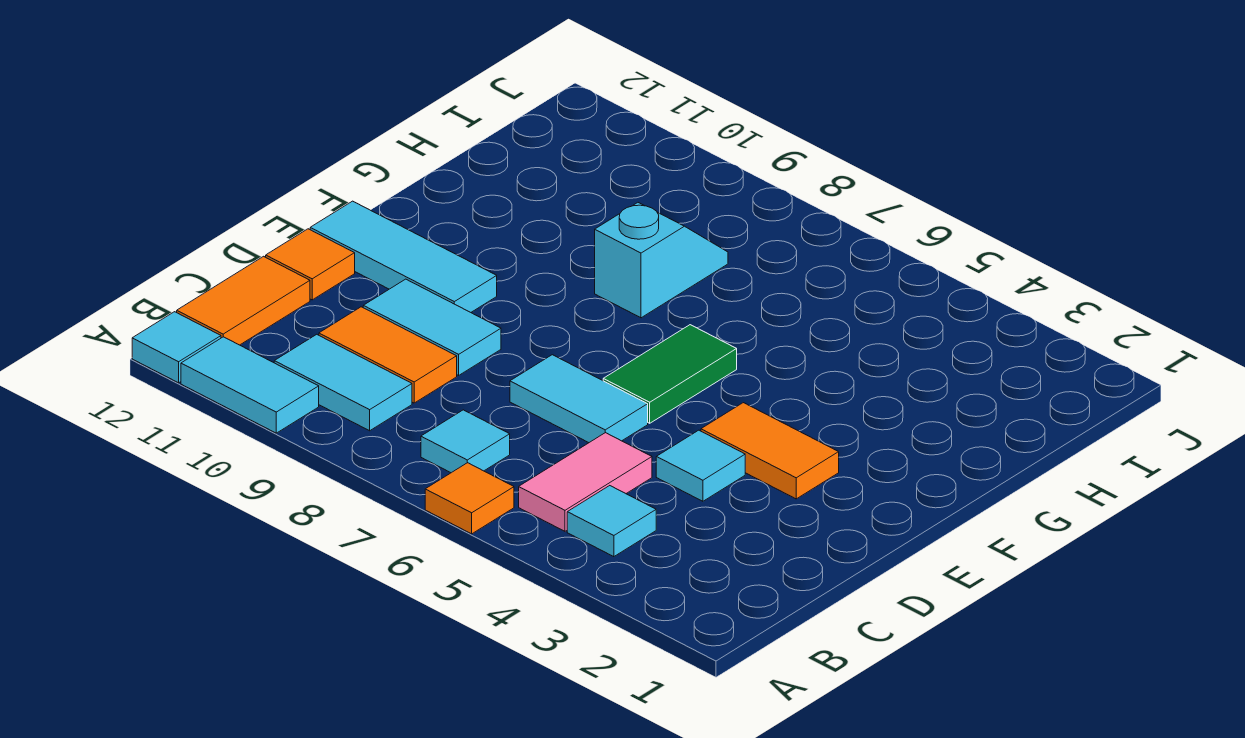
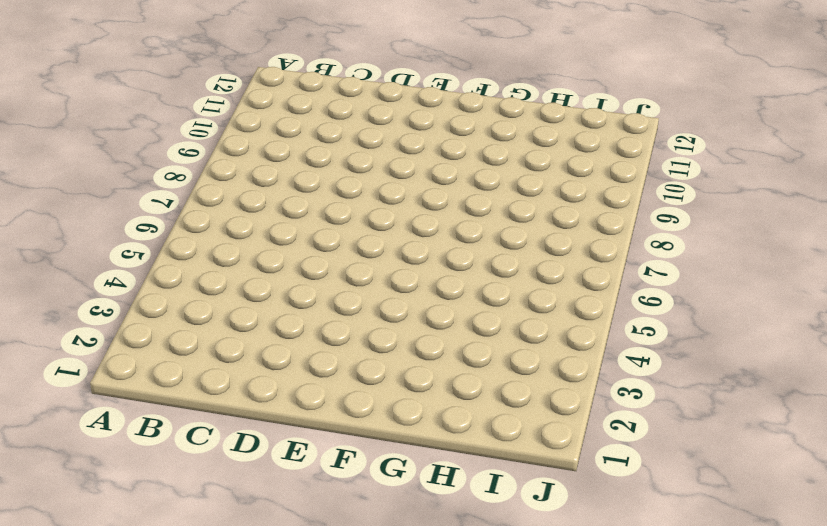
none -> orange tile A6 level 1
none -> cyan tile A10:A11 level 1
none -> cyan tile A12 level 1

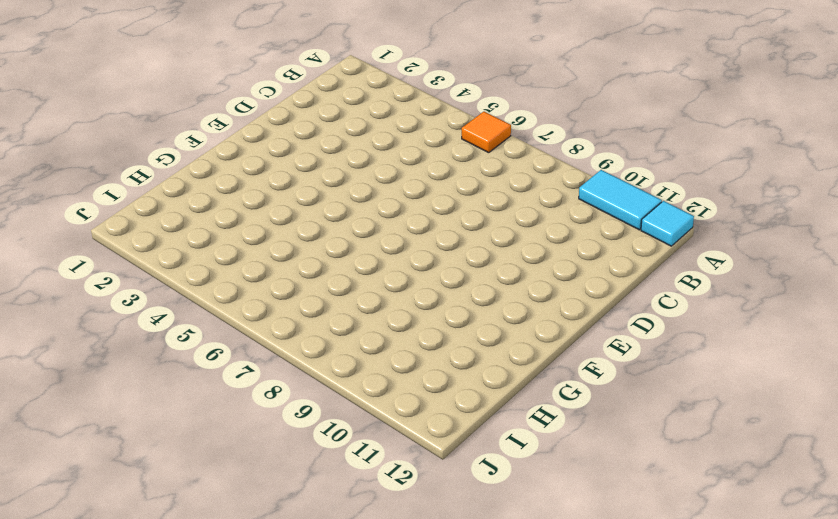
none -> cyan tile B4 level 1
none -> pink tile B5:C5 level 1
none -> cyan tile B7 level 1

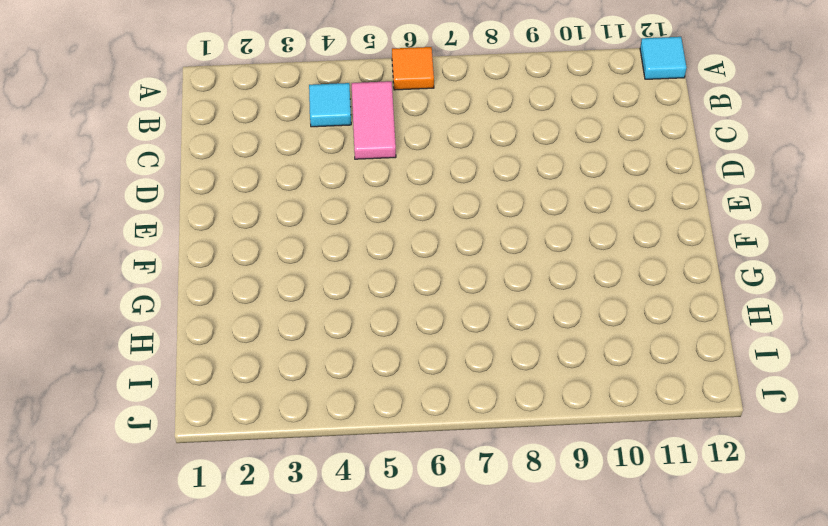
none -> cyan tile A10:A11 level 1
none -> cyan tile B7 level 1
none -> cyan tile B9:B10 level 1

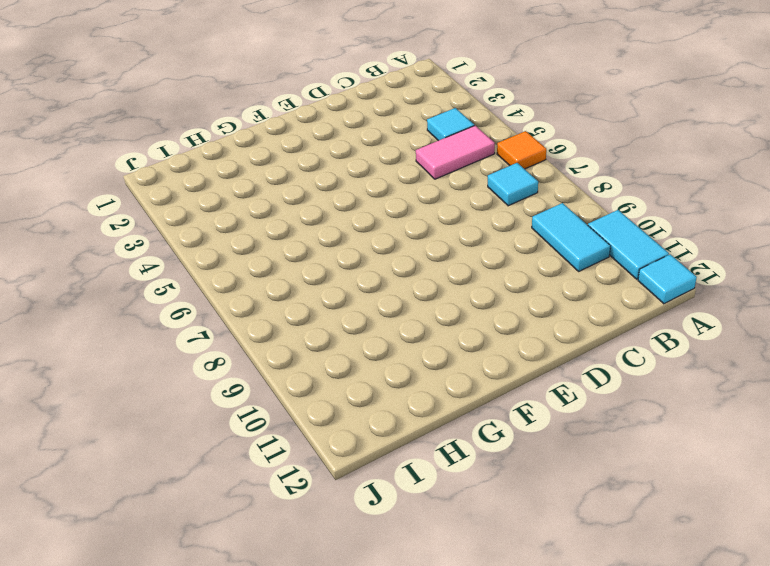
none -> orange tile B12:C12 level 1
none -> orange tile C9:C10 level 1
none -> cyan tile D4 level 1

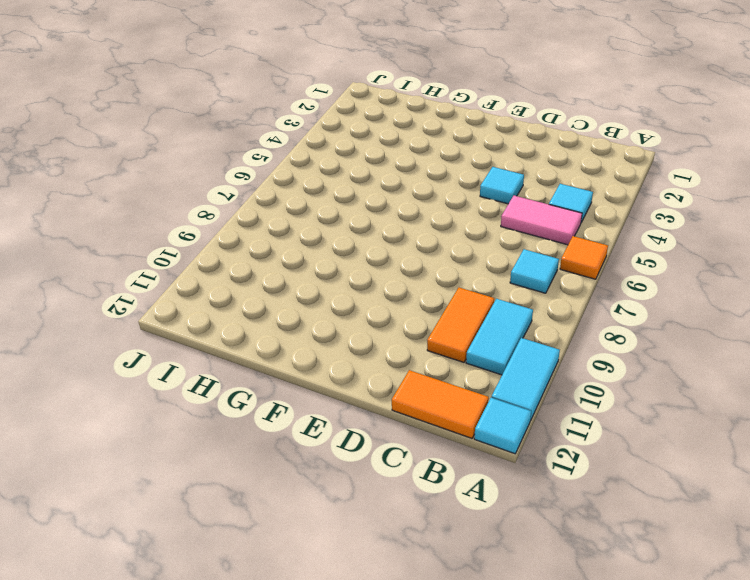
none -> cyan tile D6:D7 level 1
none -> cyan tile D9:D10 level 1
none -> orange tile D12 level 1

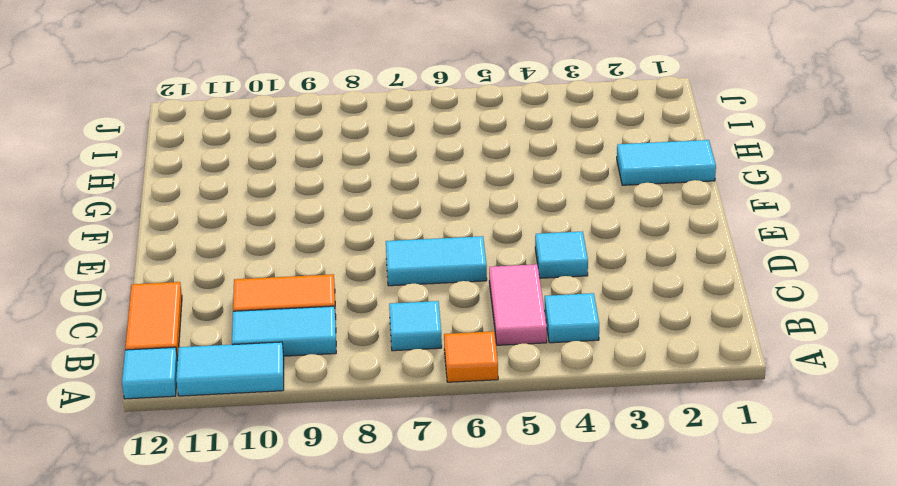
cyan tile G1:G2 level 1 -> cyan tile D9:D10 level 1
none -> orange tile D12 level 1
none -> orange tile E3:E4 level 1
none -> green tile E6:F6 level 1

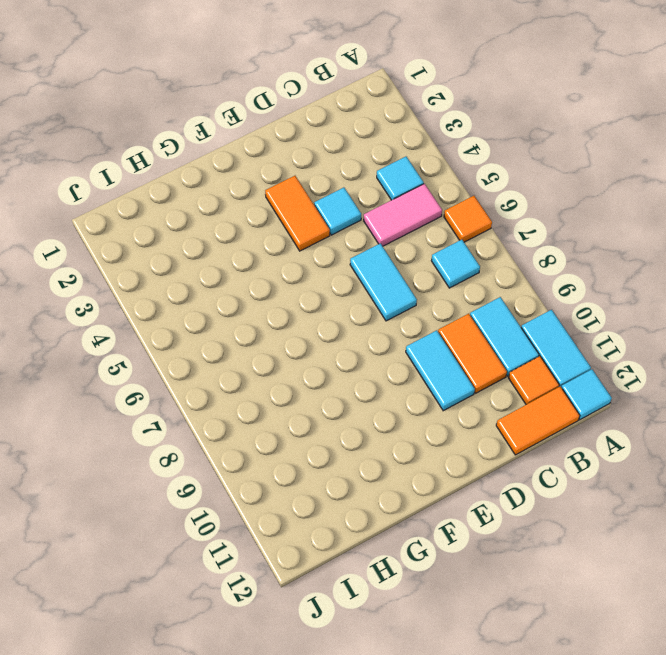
orange tile B11 level 1 -> orange tile D12 level 1
none -> green tile E6:F6 level 1
none -> cyan tile E10:E12 level 1
none -> cyan slope G8:H8 level 1 top G

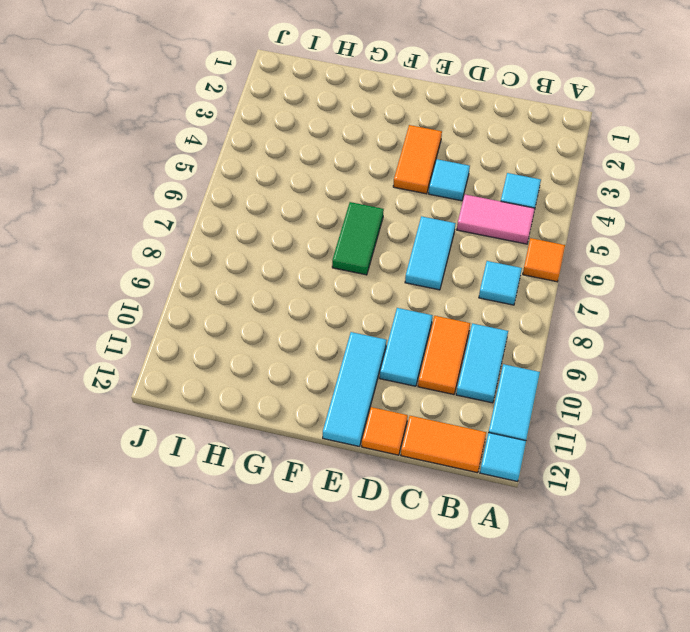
green tile F6:F7 level 1 -> green tile E6:F6 level 1
none -> cyan slope G8:H8 level 1 top G

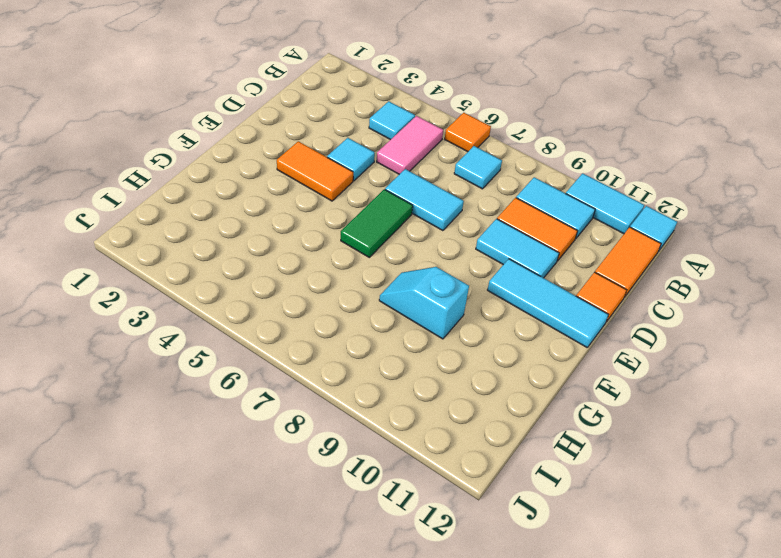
cyan slope G8:G9 level 1 top 9 -> cyan slope G8:H8 level 1 top G

